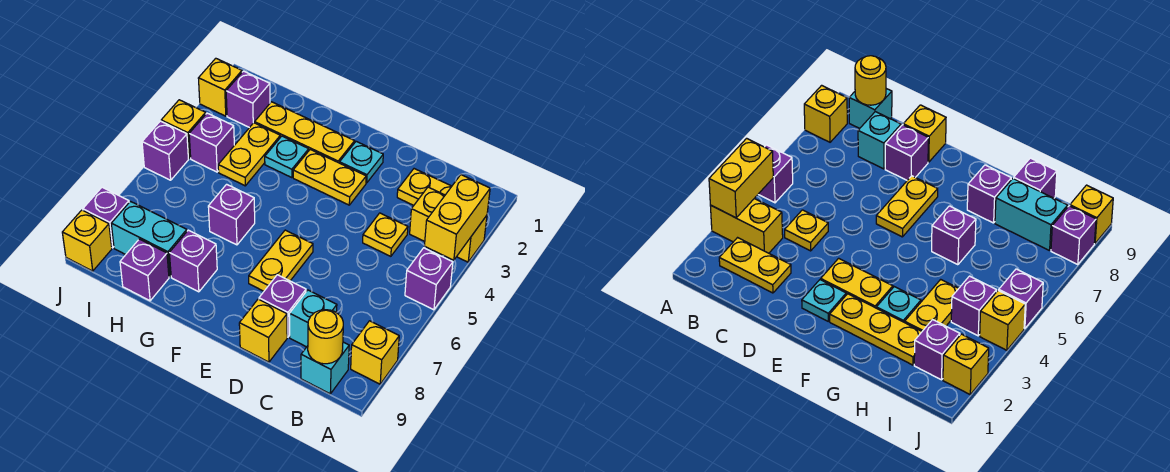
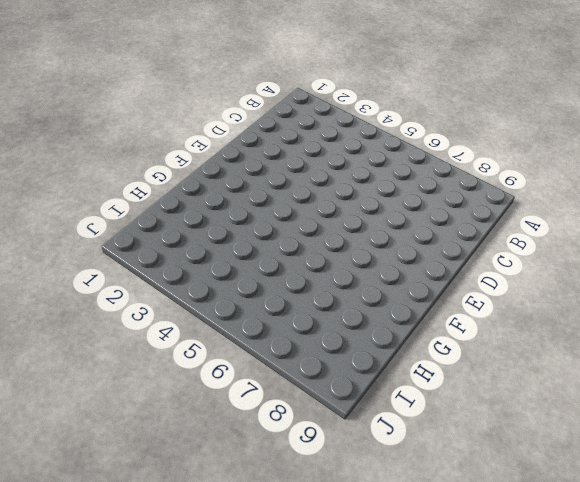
none -> yellow brick A3:B3 level 1
none -> purple brick A5 level 1
none -> yellow brick A8 level 1

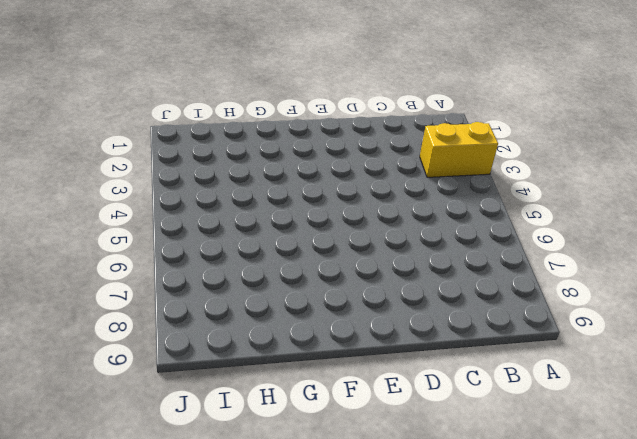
none -> purple brick A5 level 1
none -> yellow brick A8 level 1
none -> yellow plate B2:C2 level 1

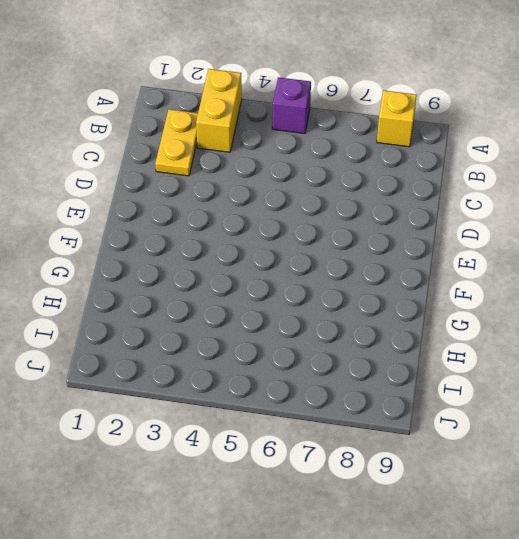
none -> cyan brick B9 level 1
none -> yellow plate C4 level 1
none -> cyan brick C8 level 1

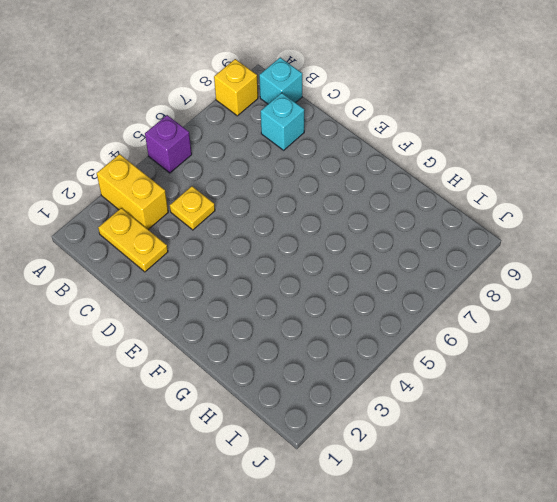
none -> purple brick D8 level 1
none -> yellow brick D9 level 1
none -> cyan plate E2 level 1

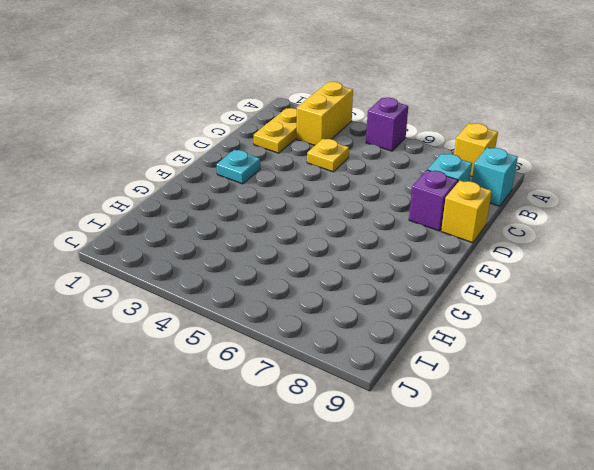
none -> yellow plate E3:F3 level 1
none -> yellow plate E6:E7 level 1
none -> yellow plate F2:H2 level 1

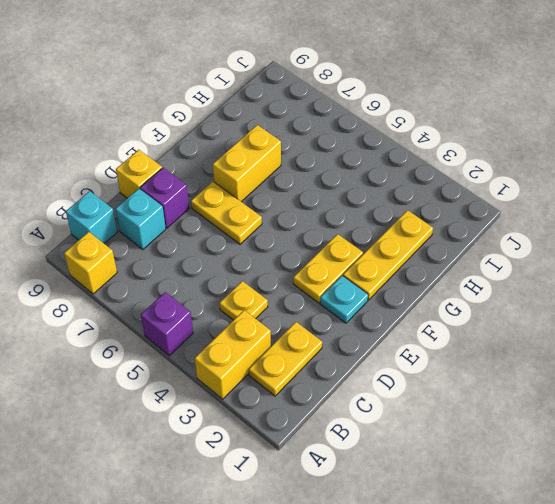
yellow brick F7:G7 level 1 -> yellow brick A3:A4 level 2
none -> cyan plate G3 level 1
none -> purple brick G6 level 1
none -> purple brick G8 level 1

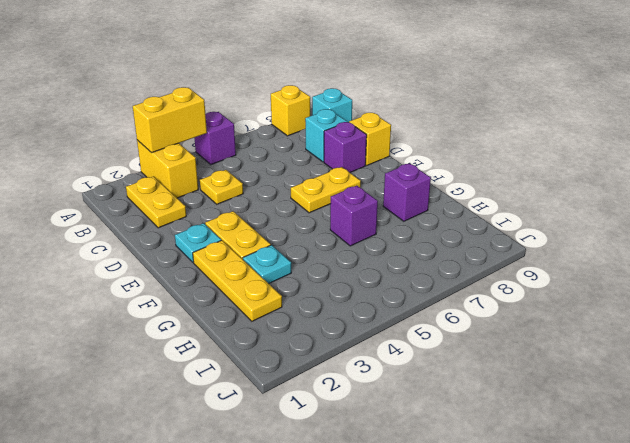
none -> yellow plate H3:H4 level 1
none -> cyan brick H8:I8 level 1
none -> purple brick H9 level 1

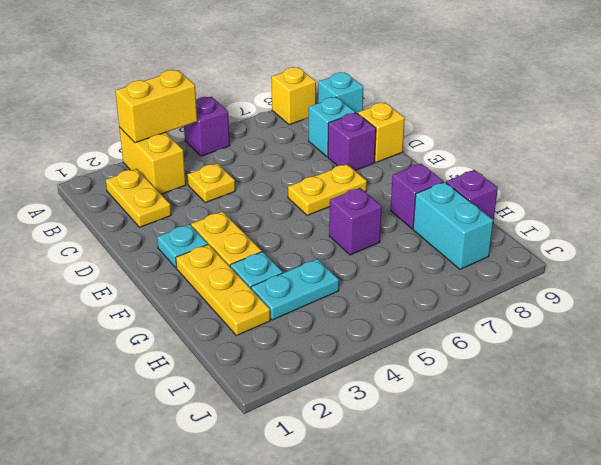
cyan plate H3:H4 level 1 -> yellow plate H3:H4 level 1
none -> purple brick I2 level 1
none -> purple brick I4 level 1
none -> yellow brick J2 level 1

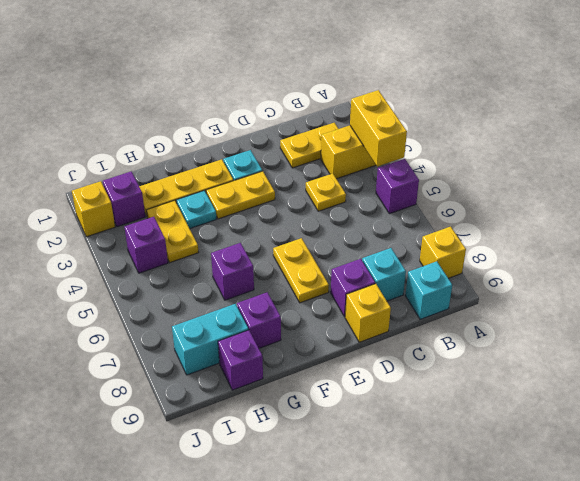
none -> yellow brick J4 level 1
none -> purple brick J5 level 1
none -> purple brick J8 level 1

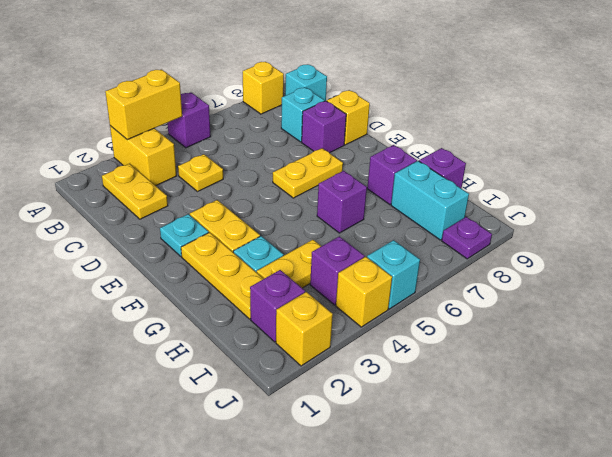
cyan brick J5 level 1 -> purple brick J5 level 1
purple plate J8 level 1 -> purple brick J8 level 1
none -> yellow brick J9 level 1
none -> yellow round brick B9 level 2

